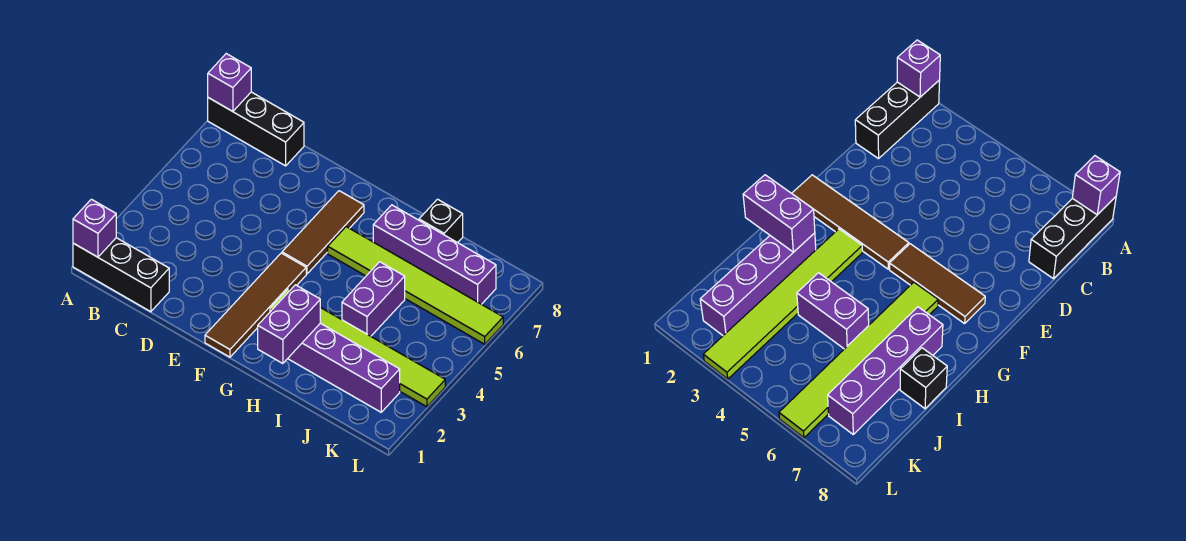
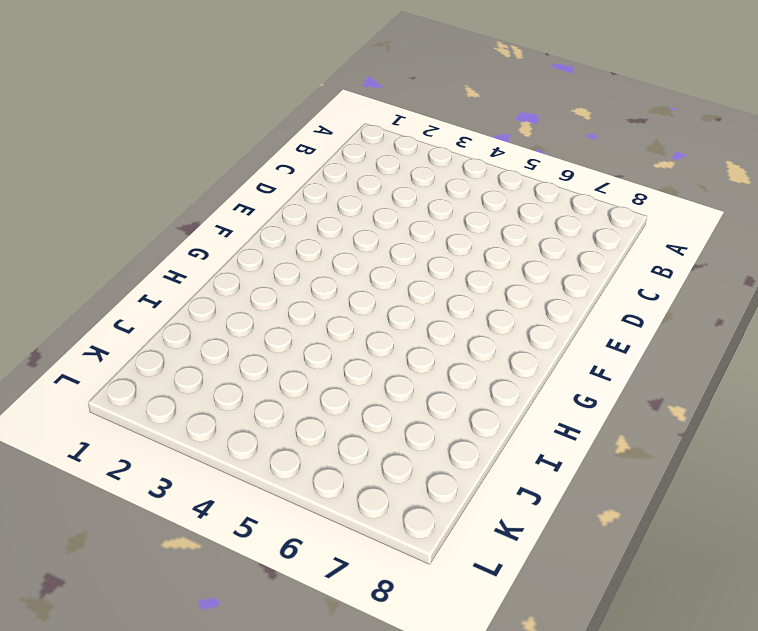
none -> black brick A1:C1 level 1
none -> black brick A8:C8 level 1
none -> brown tile F1:F4 level 1

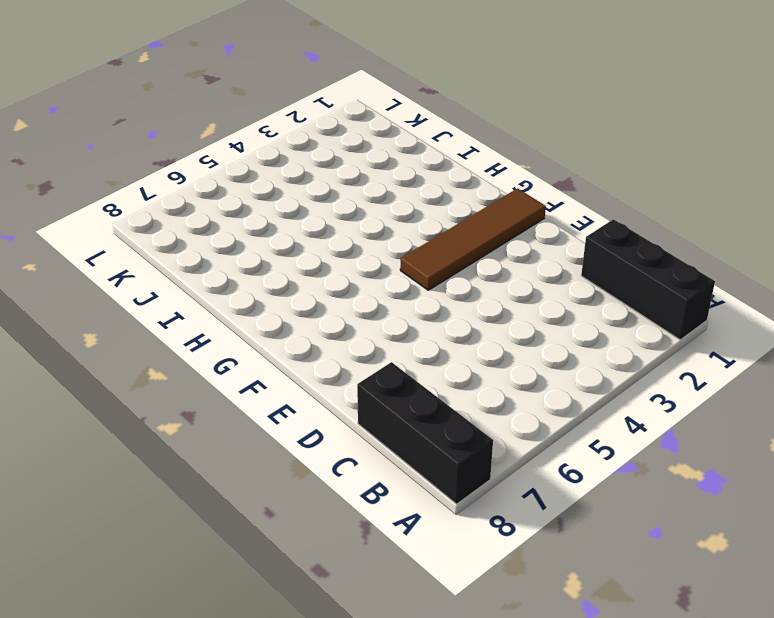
none -> brown tile F5:F7 level 1
none -> lime tile G3:L3 level 1
none -> lime tile G6:L6 level 1

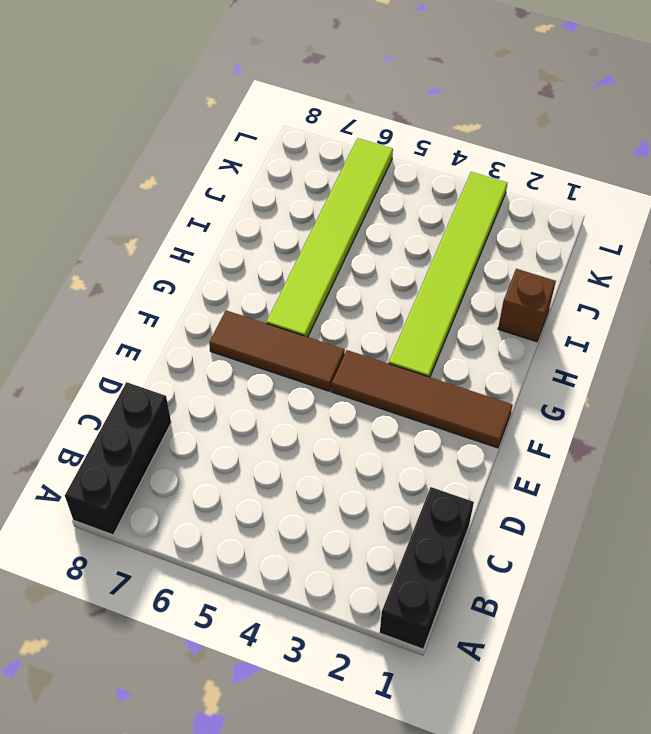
brown brick I1 level 1 -> none
none -> purple brick H2:K2 level 1
none -> purple brick H7:K7 level 1
none -> purple brick I4:I5 level 1

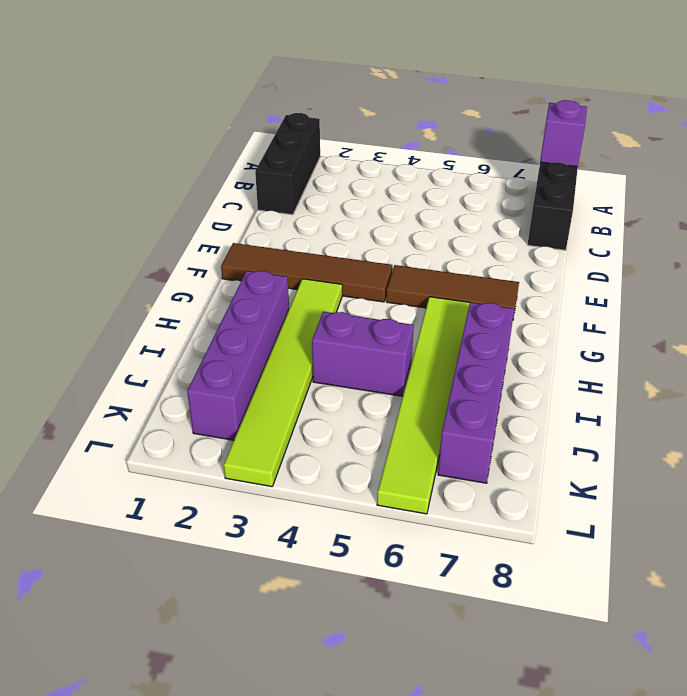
none -> black brick I8 level 1
none -> purple brick A1 level 2
none -> purple brick H1:H2 level 2

